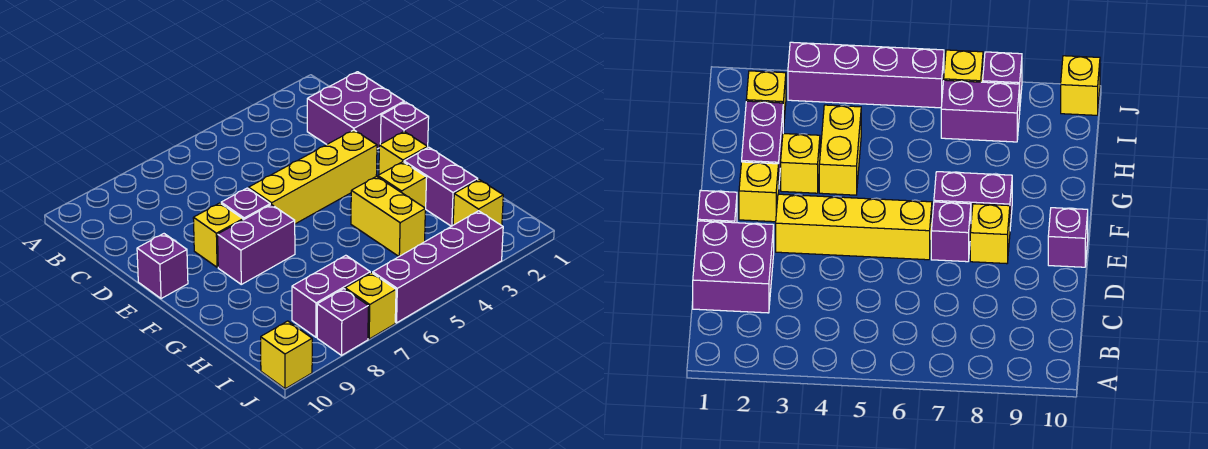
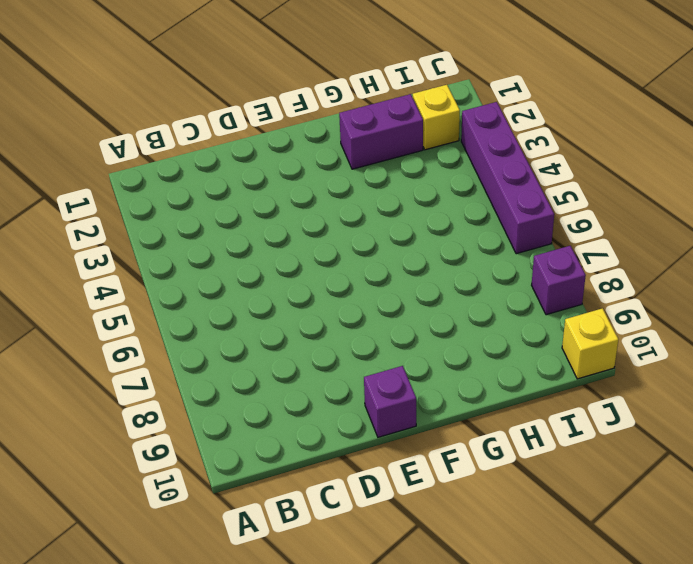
none -> purple brick C1:D2 level 1
none -> purple brick E1 level 1
none -> yellow brick E3:E6 level 1

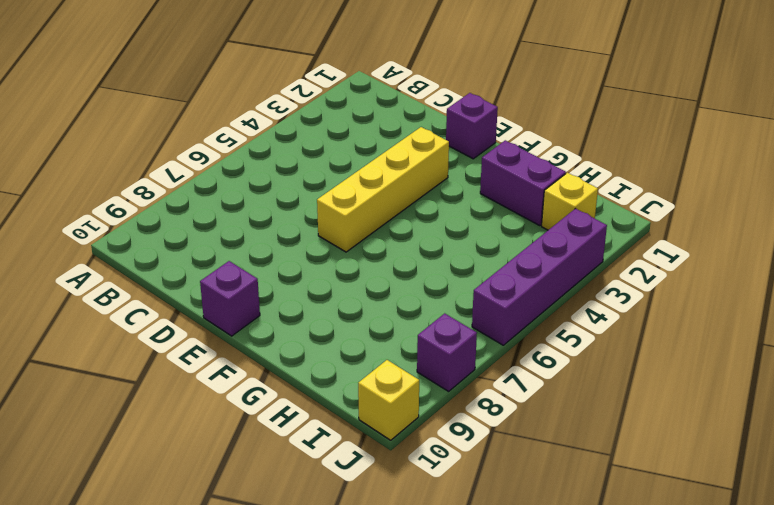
none -> purple brick C1:D2 level 1
none -> purple brick E7 level 1
none -> yellow brick E8 level 1

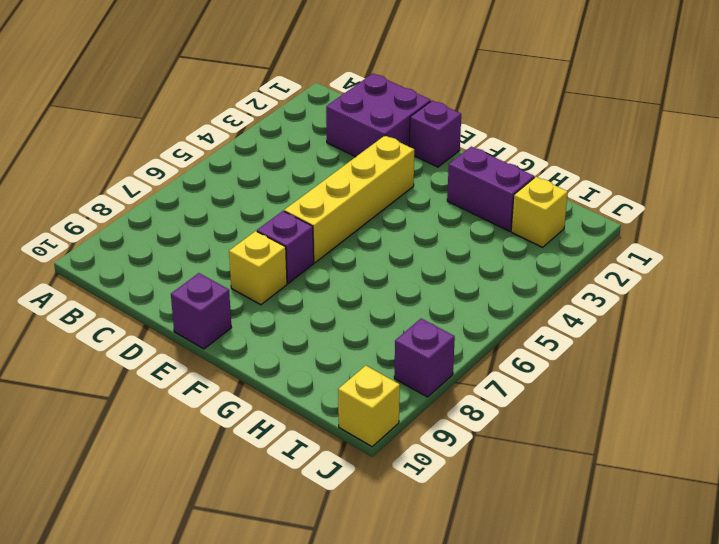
none -> yellow brick F2 level 1
none -> purple brick F7:F8 level 1
none -> yellow brick G3 level 1

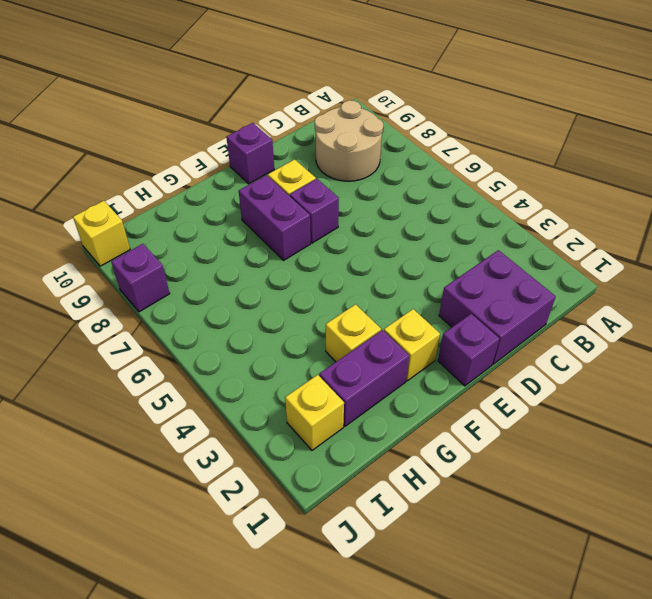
tan round brick B8:C9 level 1 -> none
none -> yellow brick E3:E6 level 1
none -> yellow brick G4:H4 level 1
none -> purple brick I7:I8 level 1

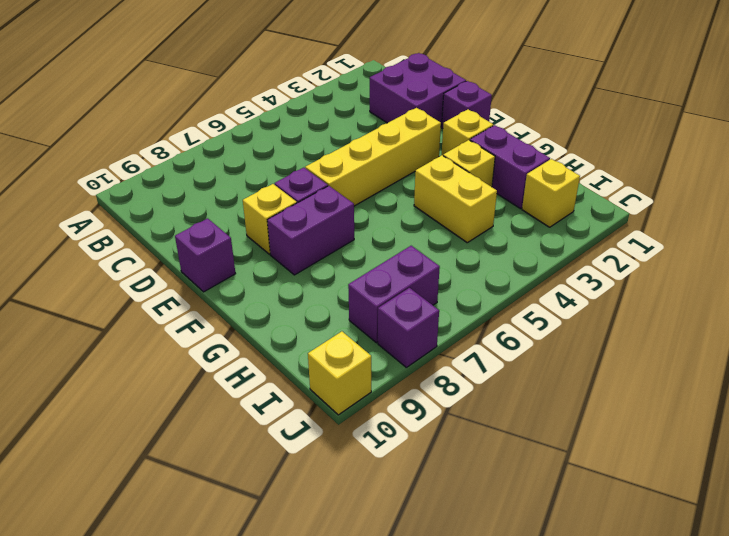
none -> purple brick J3:J6 level 1
none -> yellow brick J7 level 1

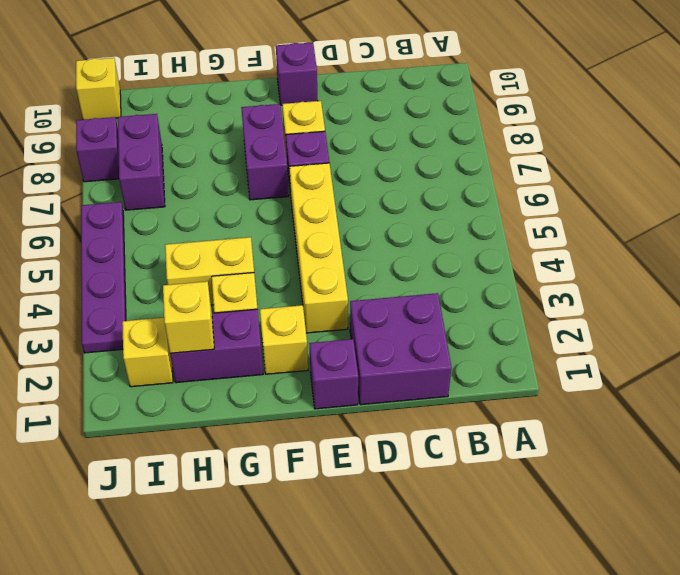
yellow brick H2 level 2 -> yellow brick J7 level 1
purple plate J3:J6 level 1 -> purple brick J3:J6 level 1

